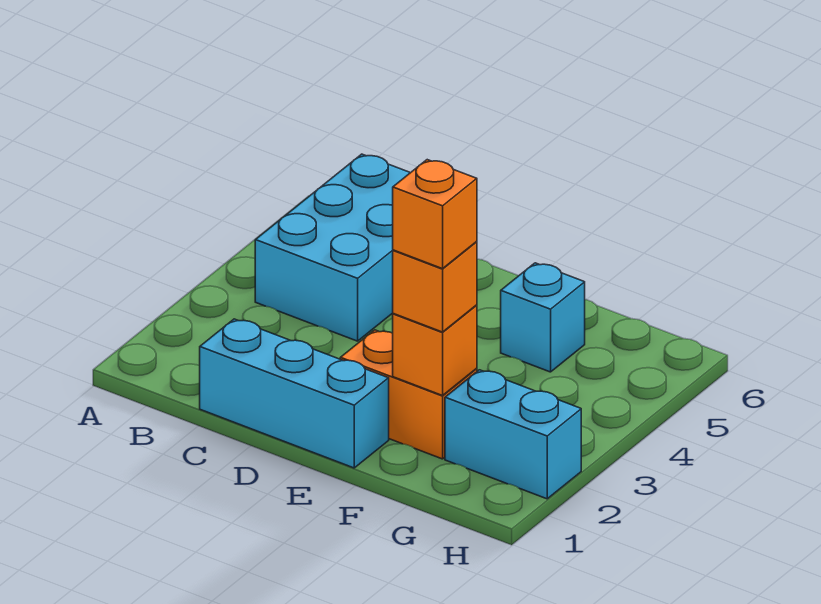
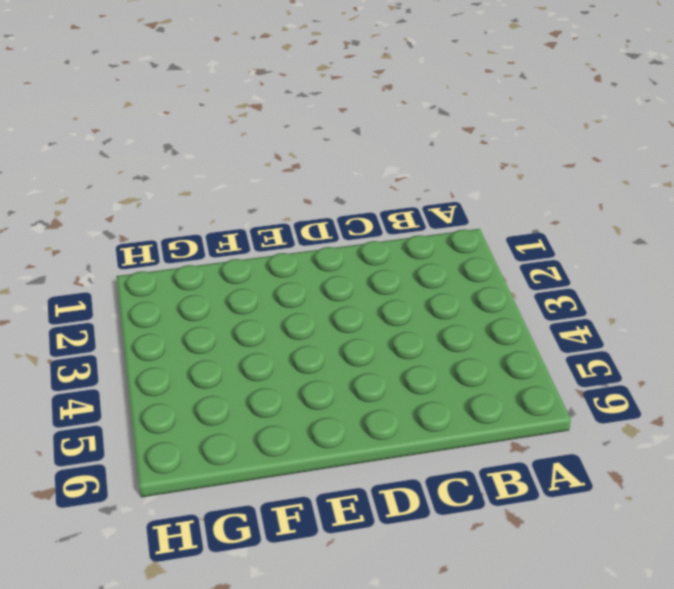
none -> cyan brick B4:C6 level 1
none -> cyan brick C1:E1 level 1

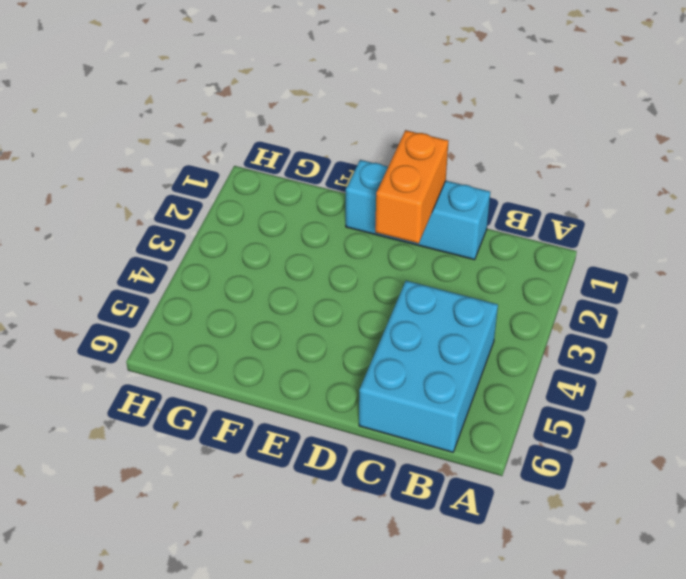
orange brick D1:D2 level 2 -> orange brick E2:F2 level 1
none -> cyan brick F5 level 1
none -> cyan brick G2:H2 level 1

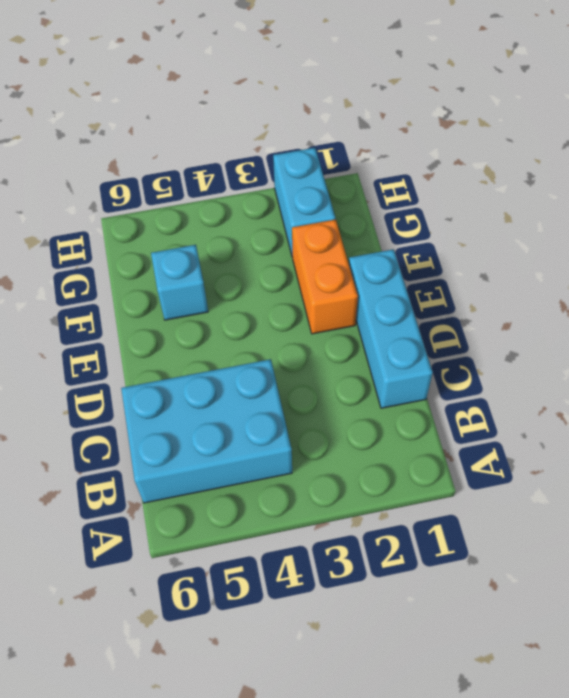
none -> orange brick F2 level 2
none -> orange brick F2 level 3

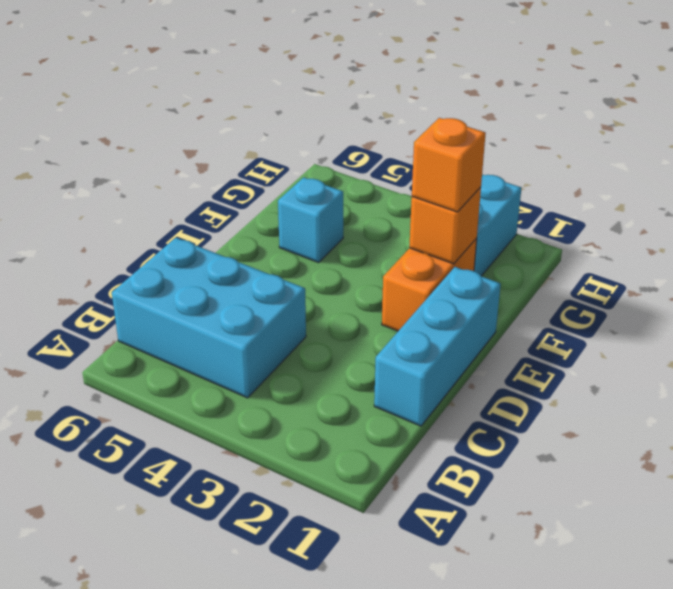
none -> orange brick F2 level 4

